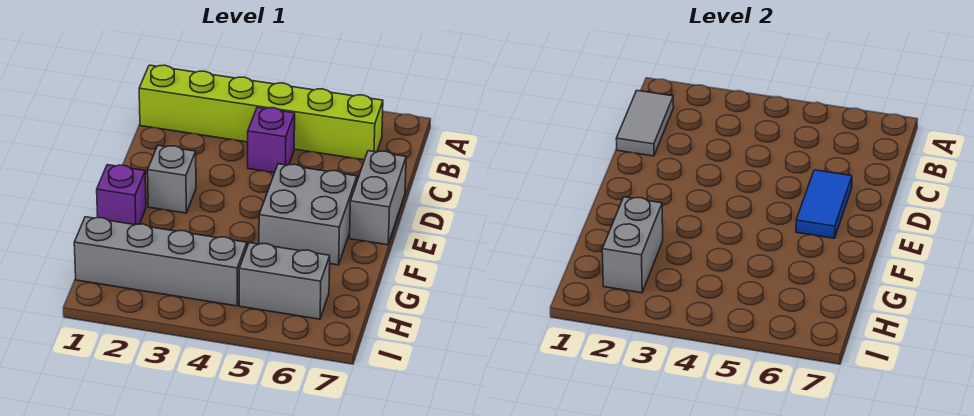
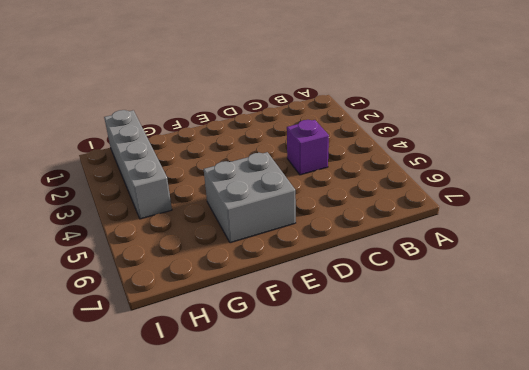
none -> lime brick B1:B6 level 1
none -> grey brick D7:E7 level 1

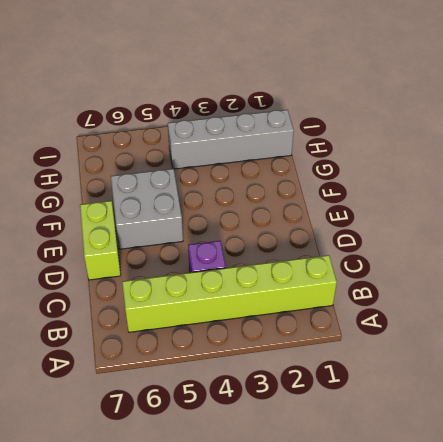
lime brick D7:E7 level 1 -> grey brick D7:E7 level 1
none -> grey brick E2 level 1
none -> purple brick F1 level 1

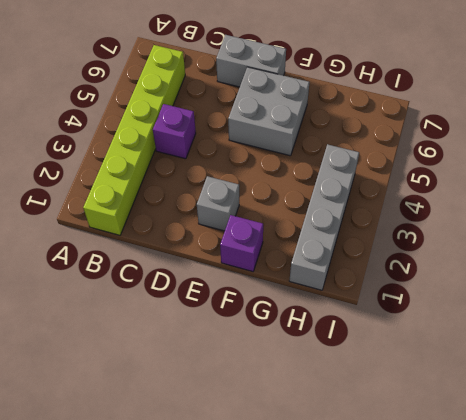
none -> grey brick H5:H6 level 1
none -> grey tile B1:C1 level 2

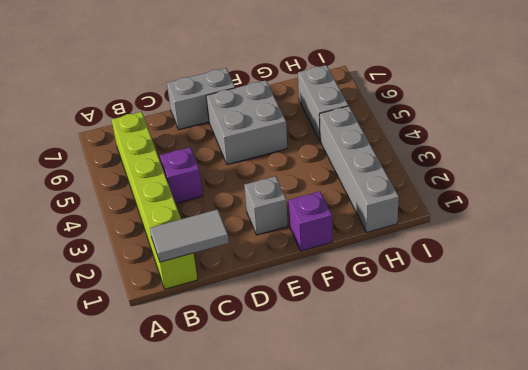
none -> blue tile D6:E6 level 2
none -> grey brick G2:H2 level 2

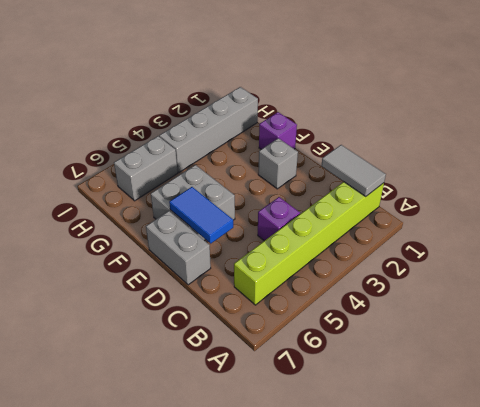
none -> grey brick G2:H2 level 2

